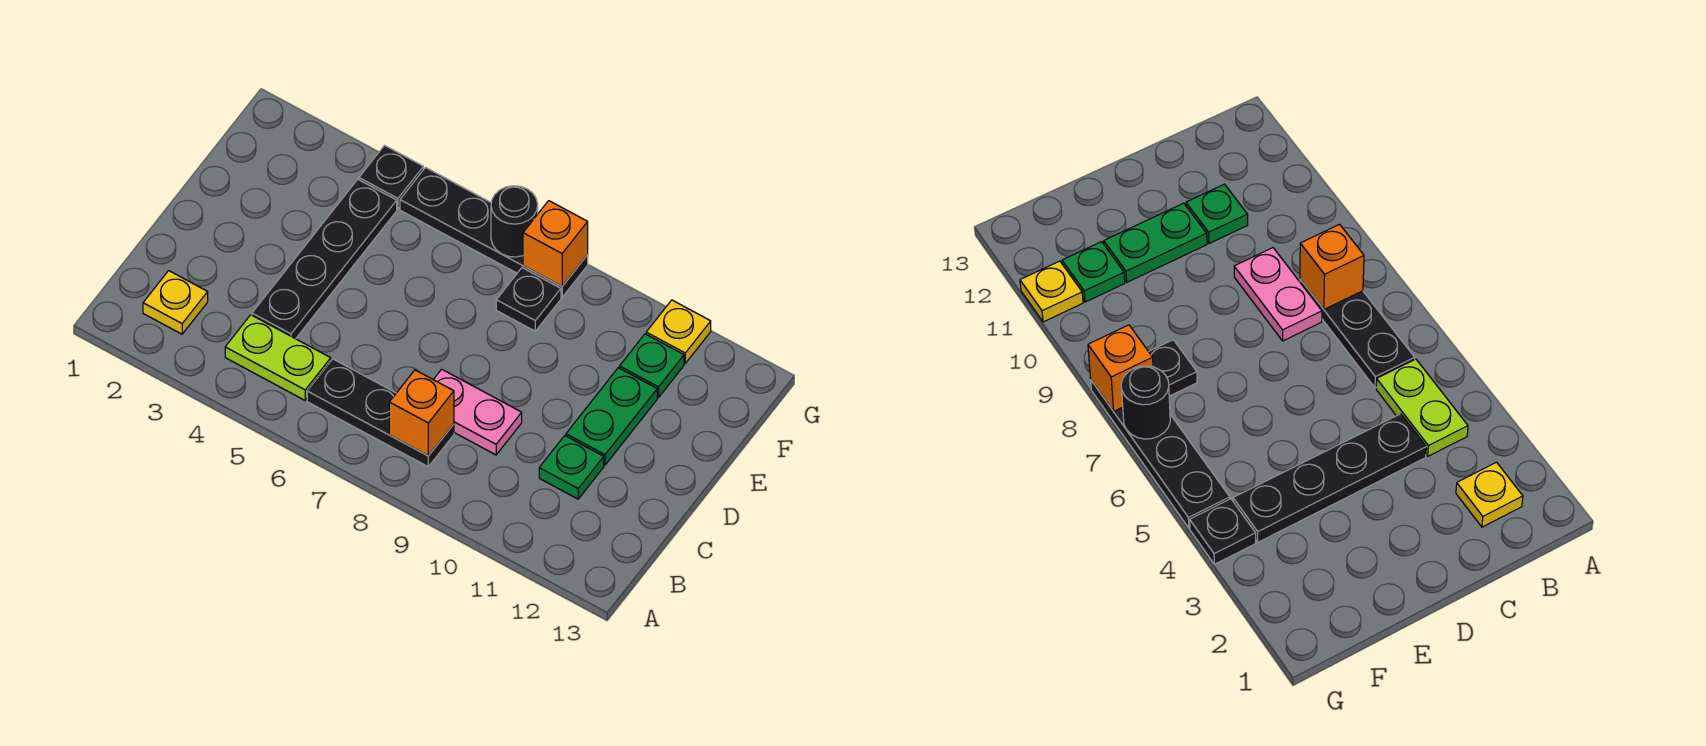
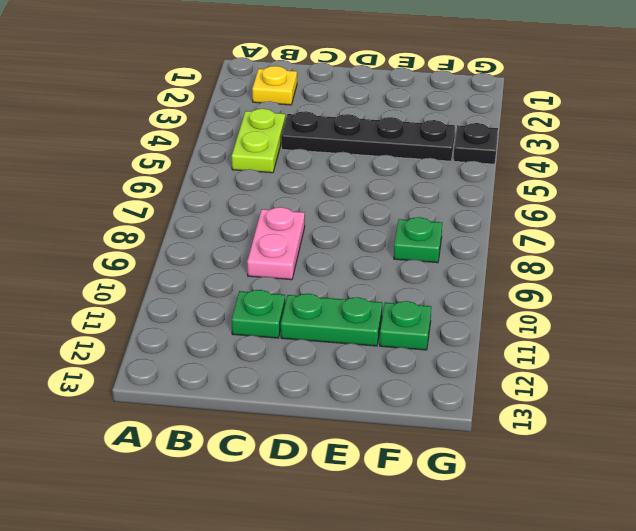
green plate F8 level 1 -> black plate F8 level 1
none -> black plate B6:B8 level 1
none -> black plate G5:G8 level 1
none -> yellow plate G11 level 1

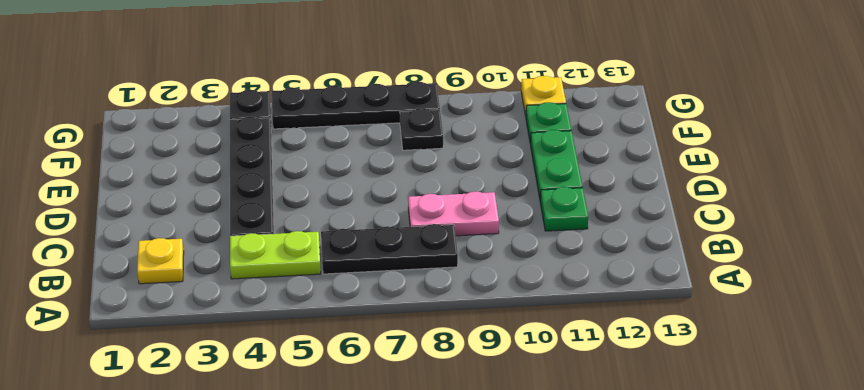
none -> orange brick B8 level 2
none -> black round brick G7 level 2
none -> orange brick G8 level 2

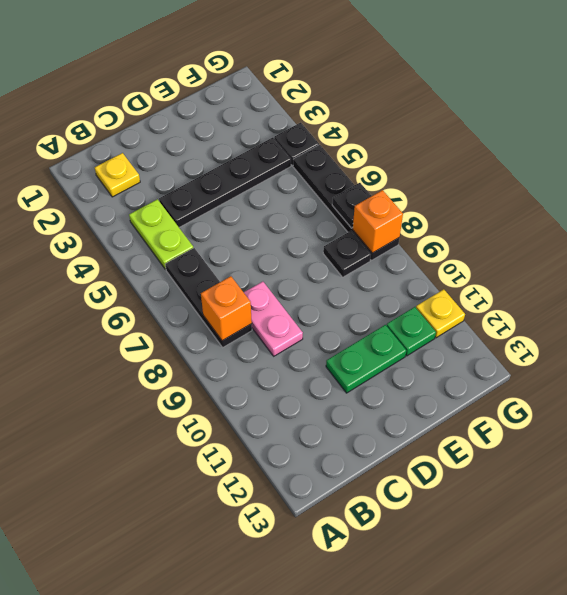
black plate G7 level 2 -> black round brick G7 level 2
none -> green plate C11 level 1

